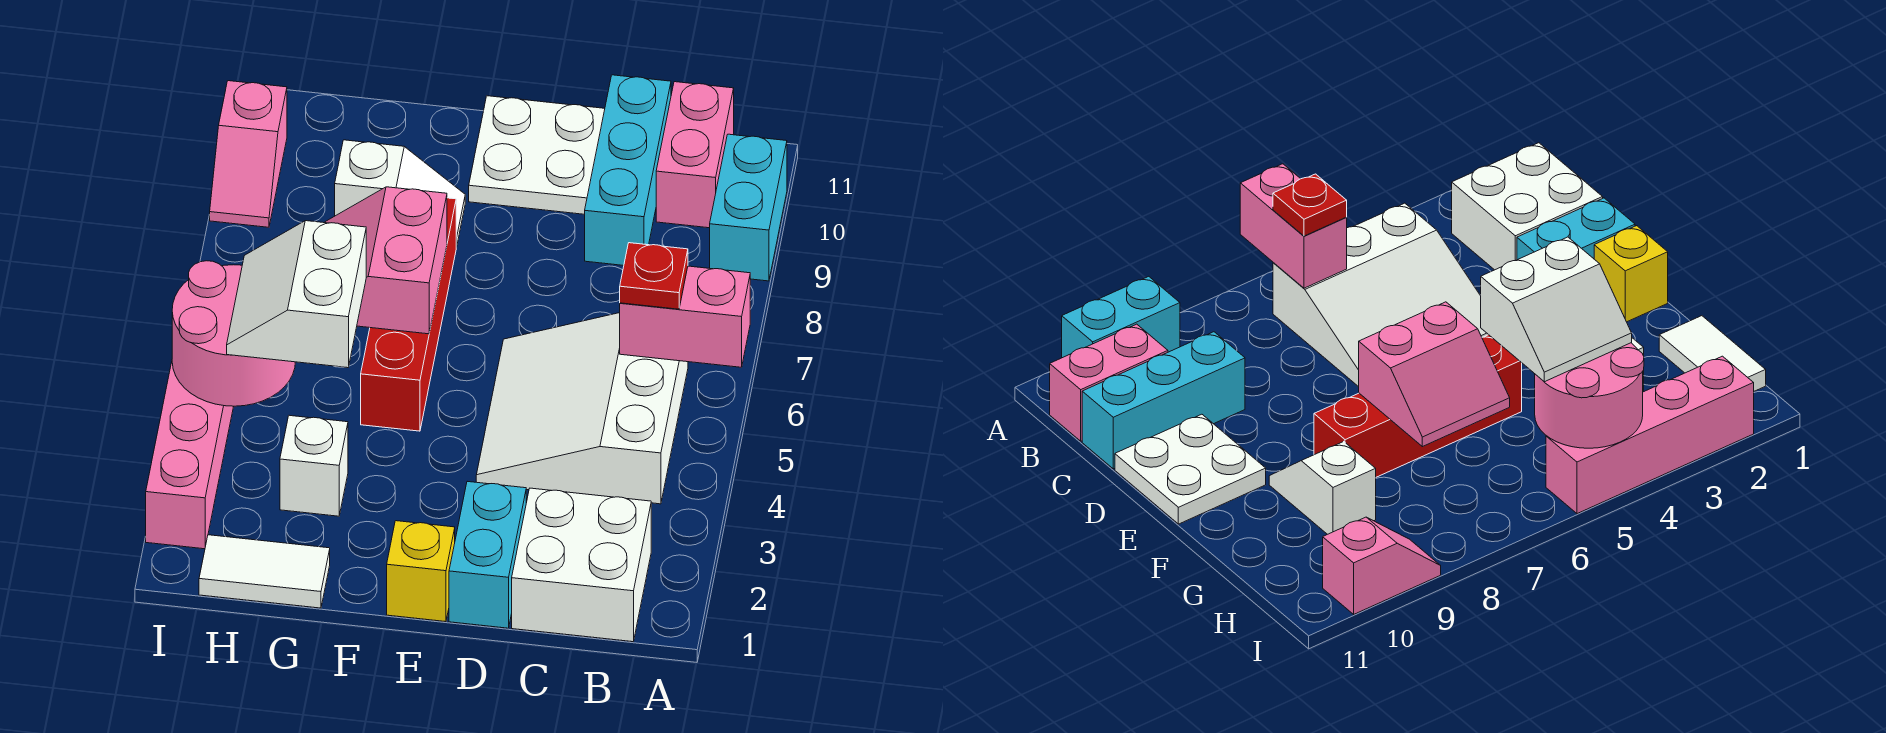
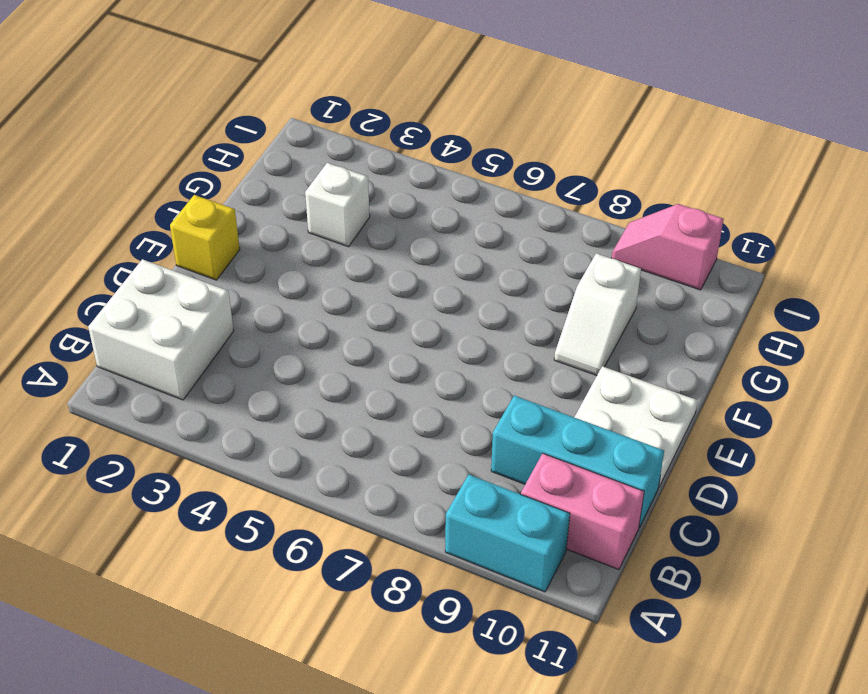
none -> white slope B4:D6 level 1 top B
none -> cyan brick D1:D2 level 1
none -> red brick F5:F8 level 1

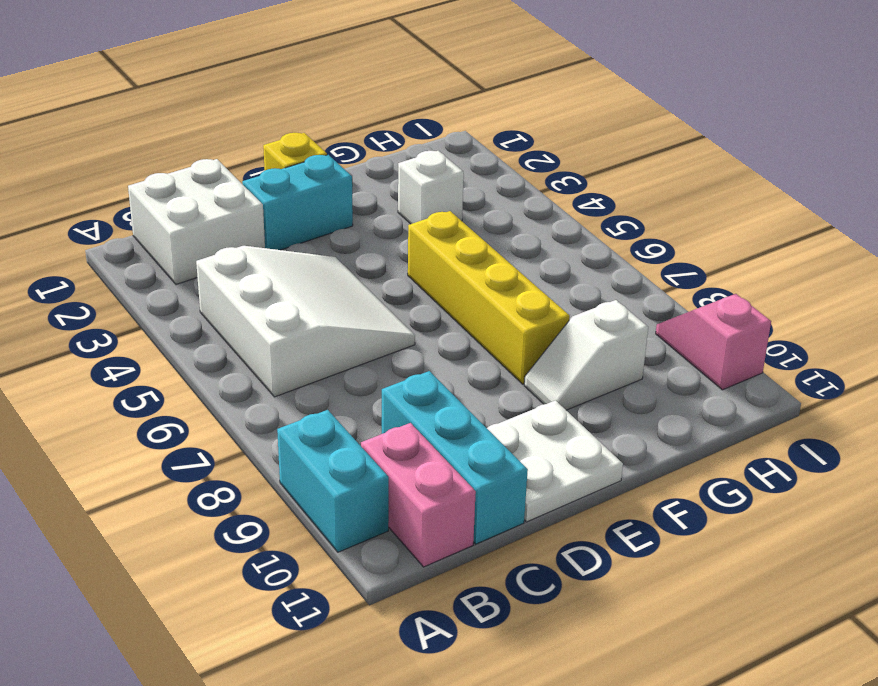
cyan brick D2:E2 level 1 -> cyan brick D1:D2 level 1
yellow brick F5:F8 level 1 -> red brick F5:F8 level 1
none -> white tile G1:H1 level 1
none -> pink brick I2:I5 level 1
none -> pink brick A6:B6 level 2

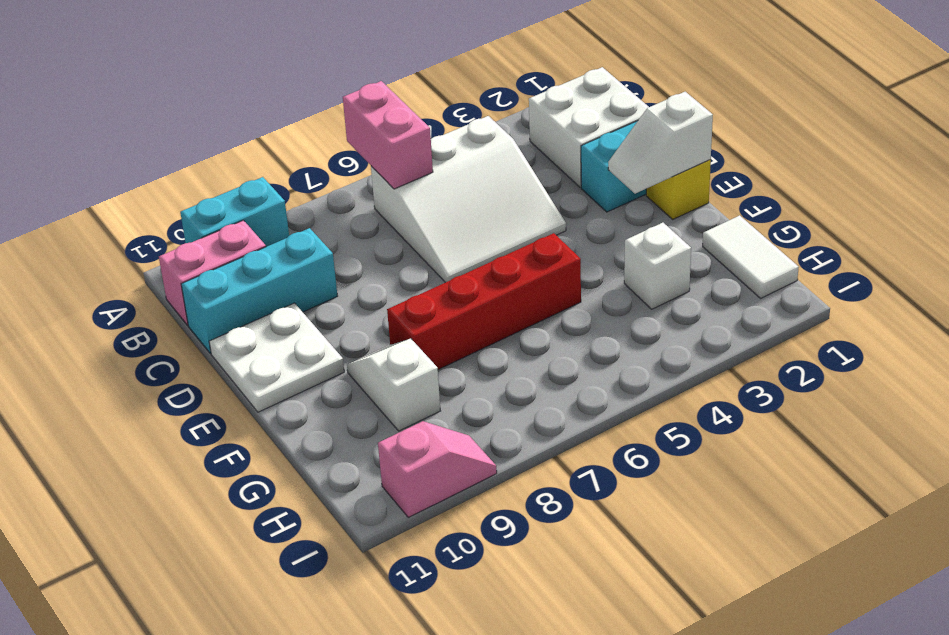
white slope E1:E2 level 2 top 1 -> none
none -> pink brick I2:I5 level 1
none -> pink slope F6:G7 level 2 top F
none -> pink round brick H4:I5 level 2

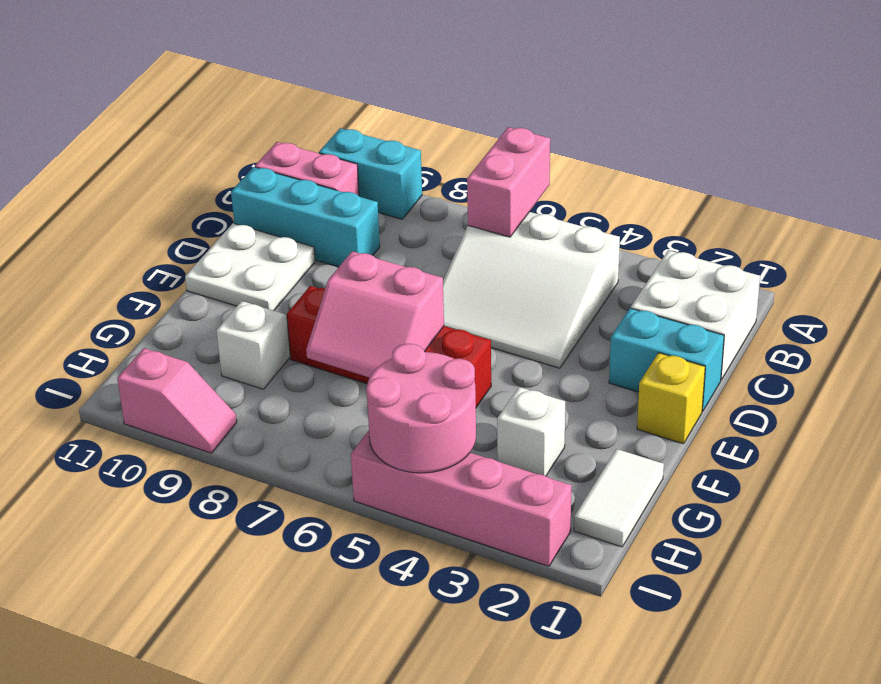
none -> red plate B6 level 3
none -> white slope G4:H5 level 3 top G

